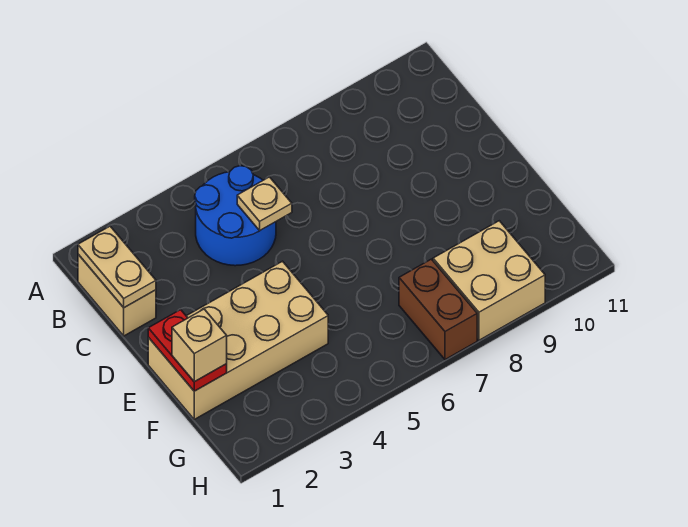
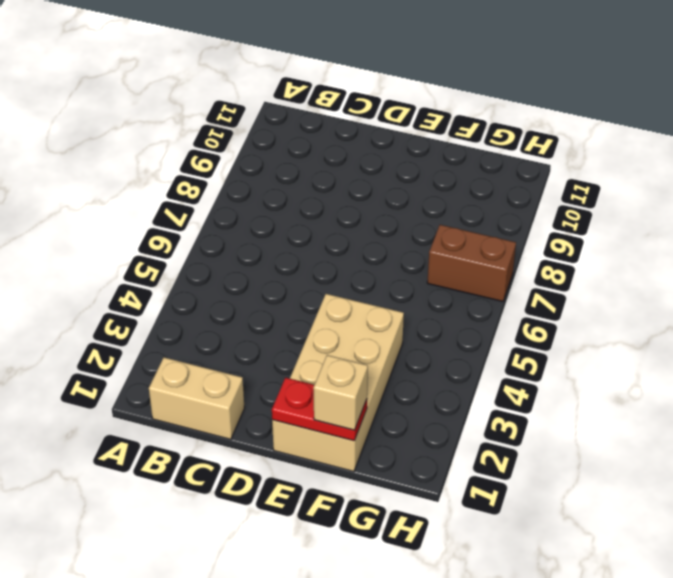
none -> blue round brick B4:C5 level 1
none -> tan brick G8:H9 level 1

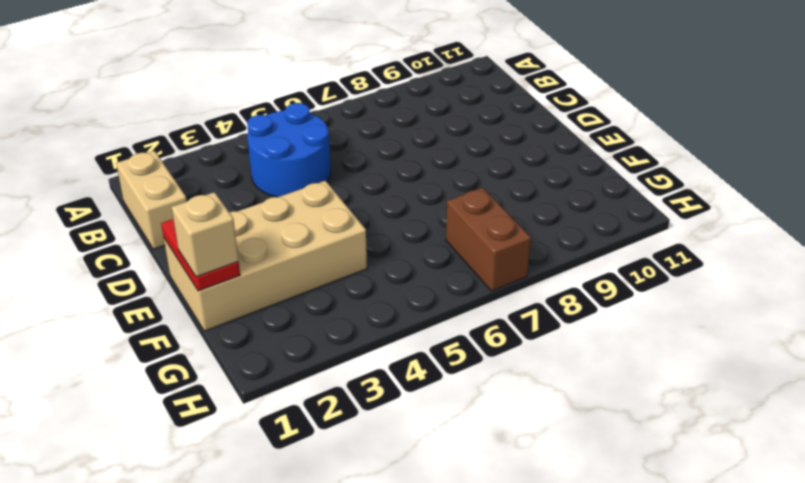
none -> tan brick G8:H9 level 1
none -> tan plate B1:C1 level 2

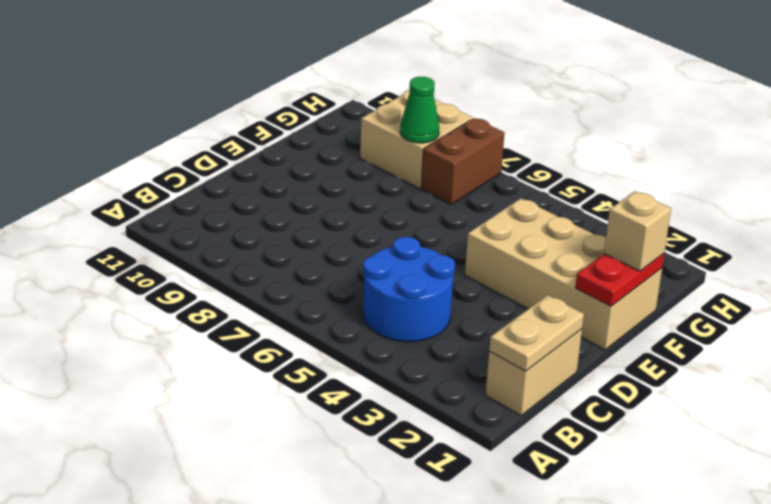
green cone G8 level 2 -> none
none -> tan plate C5 level 2

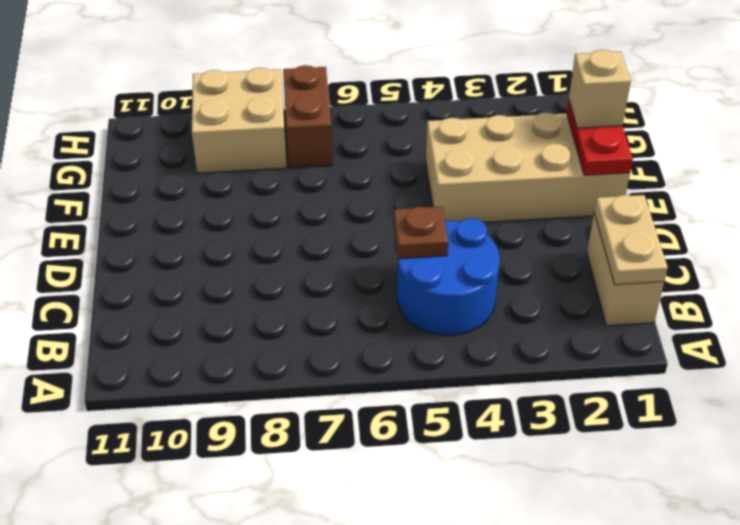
brown plate C5 level 2 -> tan plate C5 level 2

